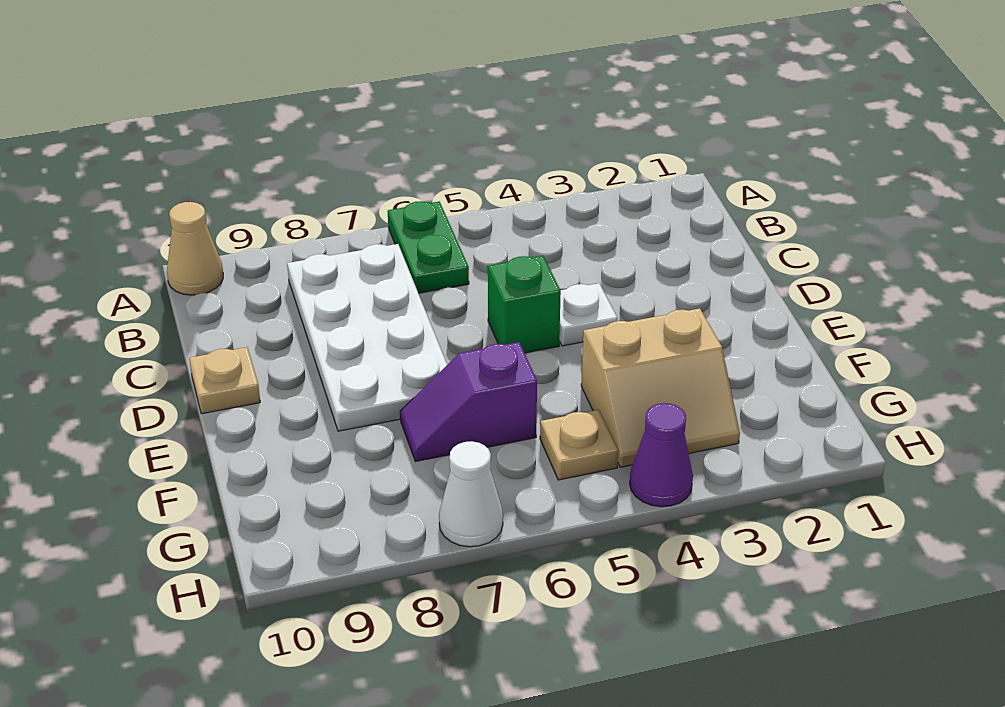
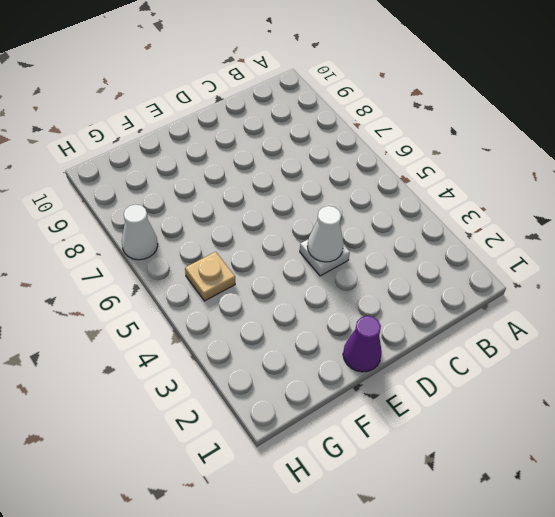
white cone D4 level 2 -> none
purple cone E1 level 1 -> purple cone H4 level 1
none -> green plate A6:B6 level 1
none -> tan cone A10 level 1

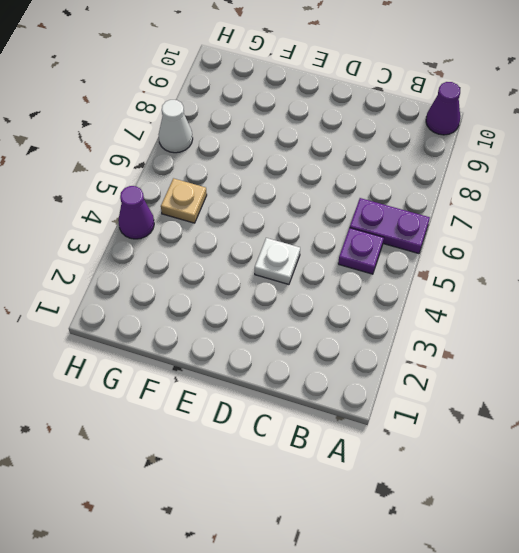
purple plate A6:B6 level 1 -> green plate A6:B6 level 1
purple cone A10 level 1 -> tan cone A10 level 1
purple plate B5 level 1 -> none
none -> white plate B7:E8 level 1
none -> green brick D5 level 1

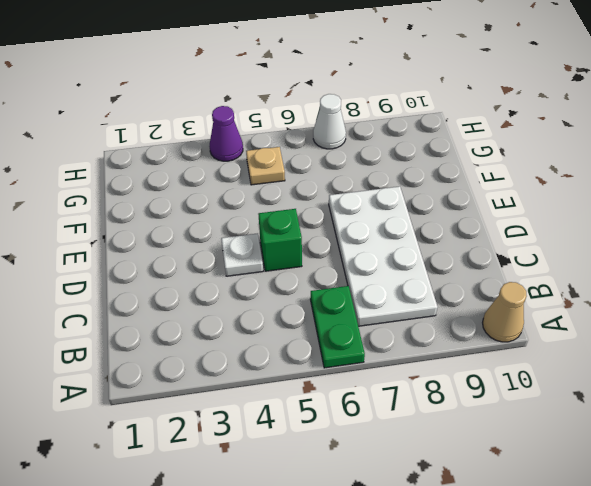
none -> tan plate D10 level 1
none -> tan slope F3:G4 level 1 top F

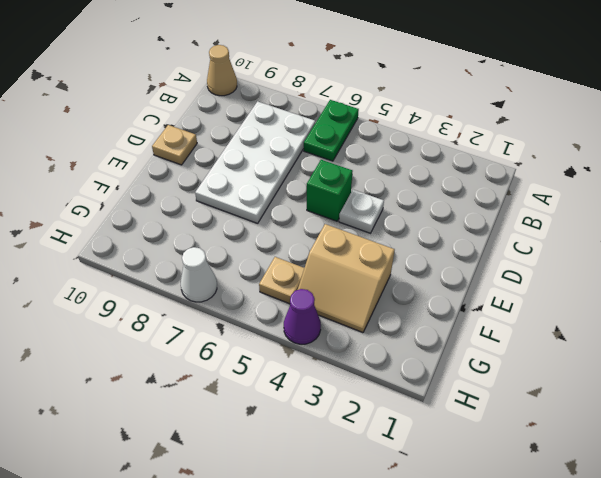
none -> purple slope F6:F7 level 1 top 6

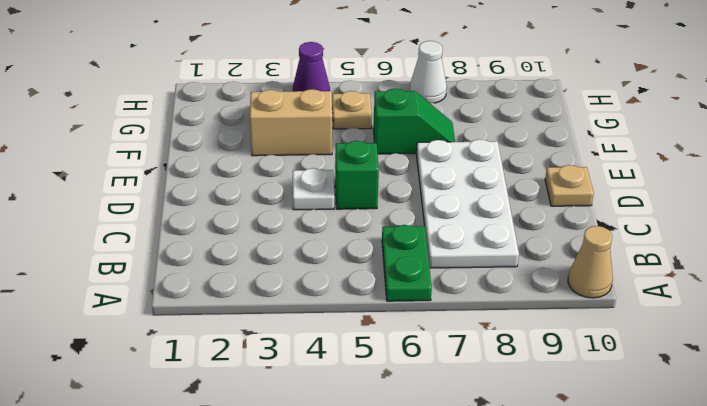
green slope F6:F7 level 1 top 6 -> purple slope F6:F7 level 1 top 6

